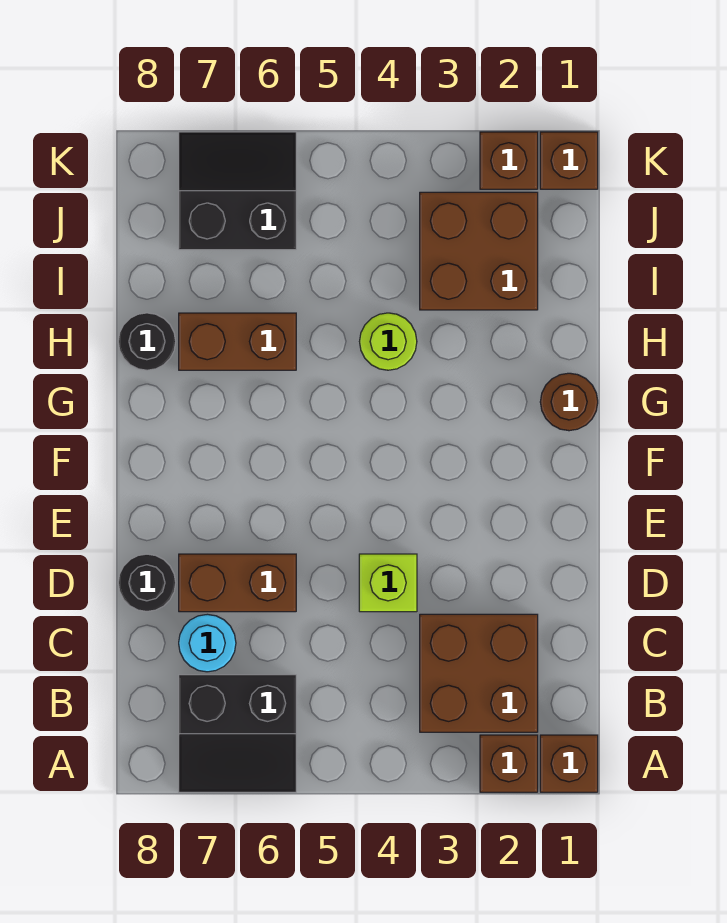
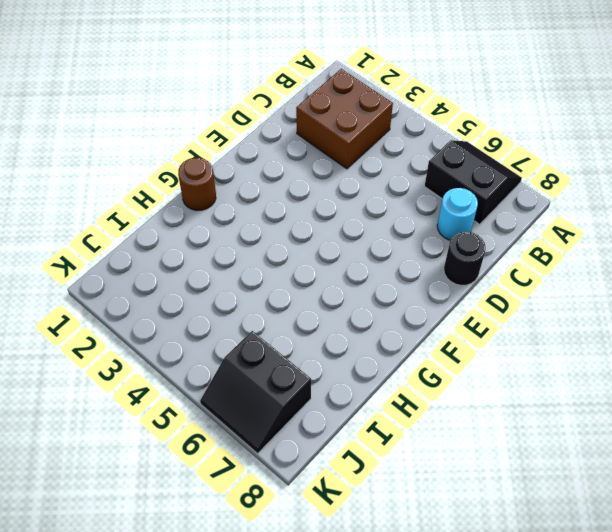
none -> brown brick A1 level 1
none -> brown brick A2 level 1
none -> lime brick D4 level 1

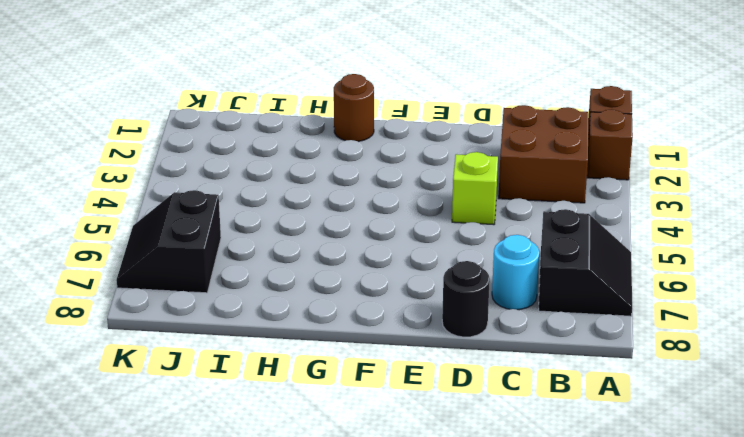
none -> brown brick D6:D7 level 1
none -> lime round brick H4 level 1
none -> brown brick H6:H7 level 1

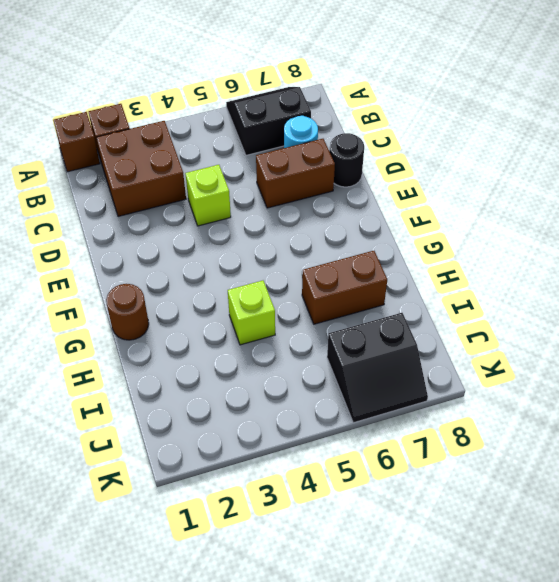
lime brick H4 level 1 -> lime round brick H4 level 1
none -> black round brick H8 level 1
none -> brown brick I2:J3 level 1
none -> brown brick K1 level 1

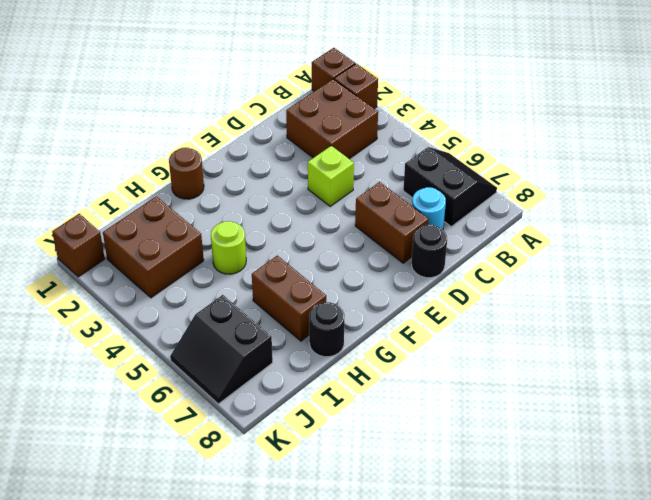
none -> brown brick K2 level 1

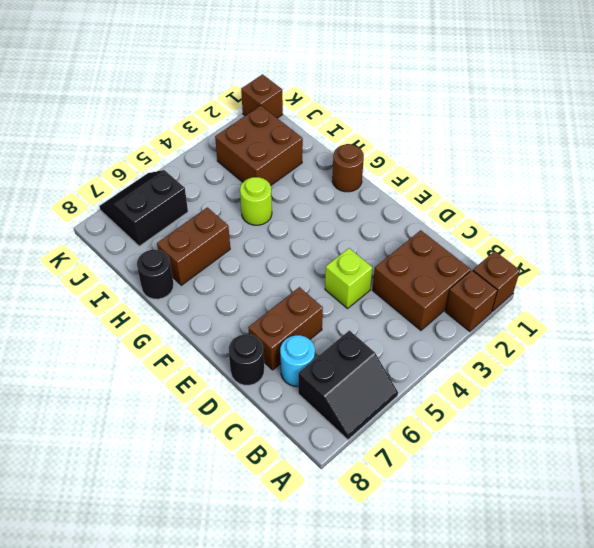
none -> brown brick K2 level 1

